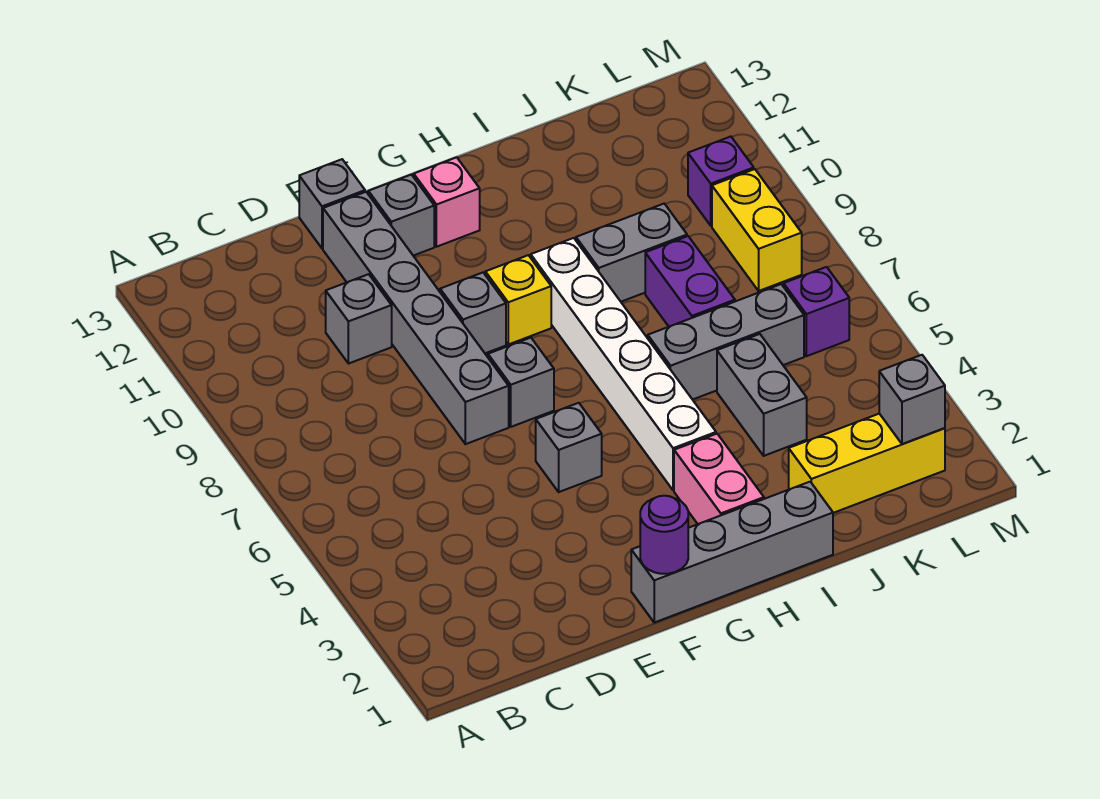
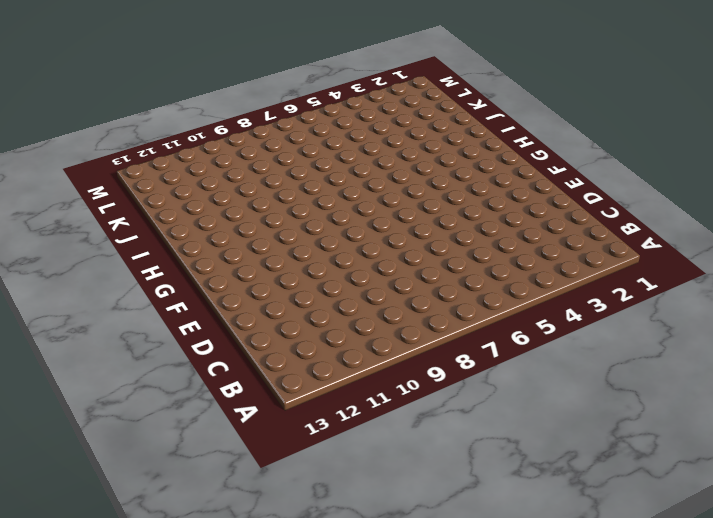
none -> grey brick D10 level 1
none -> grey brick E7:E12 level 1
none -> grey brick E13 level 1

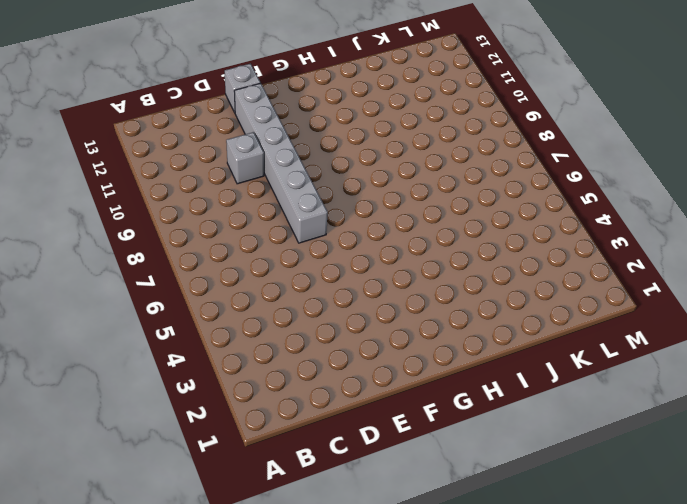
none -> grey brick F1:I1 level 1
none -> grey brick F5 level 1
none -> grey brick F7 level 1

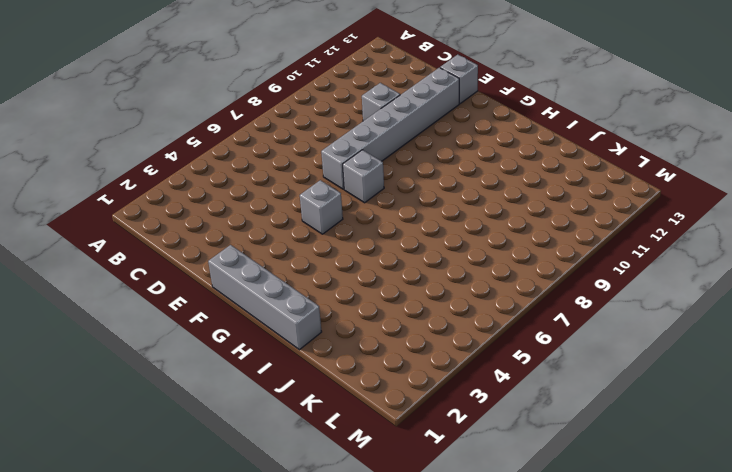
none -> grey brick F9 level 1
none -> grey brick F12 level 1
none -> yellow brick G9 level 1

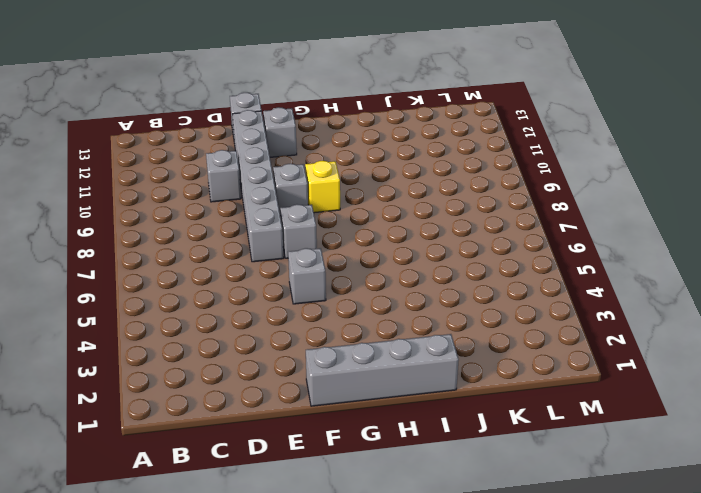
none -> pink brick G12 level 1
none -> pink brick H2:H3 level 1
none -> white brick H4:H9 level 1

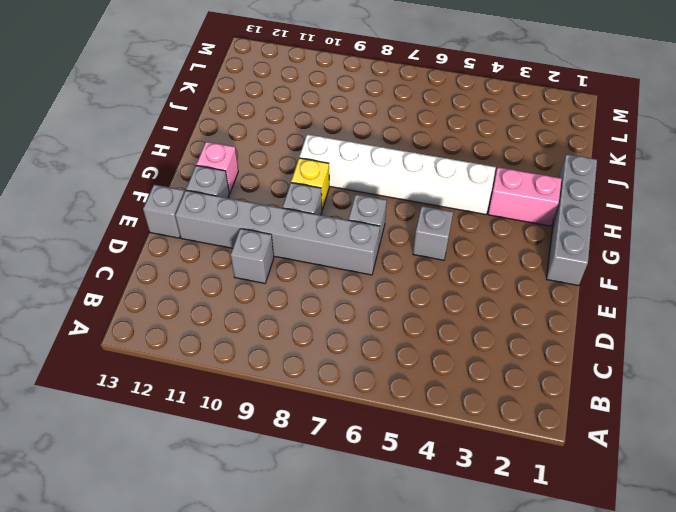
none -> grey brick I6:K6 level 1
none -> grey brick I9:J9 level 1
none -> yellow brick J2:L2 level 1

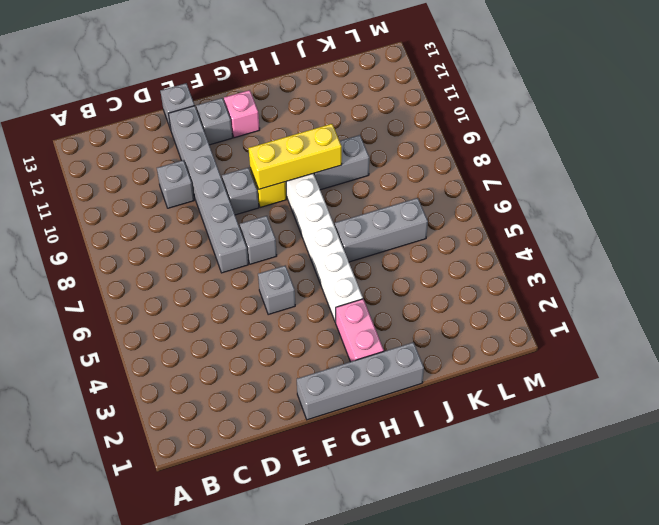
yellow brick G9:I9 level 2 -> yellow brick J2:L2 level 1
none -> grey brick J4:J5 level 1
none -> purple brick J7:J8 level 1
none -> purple brick L6 level 1

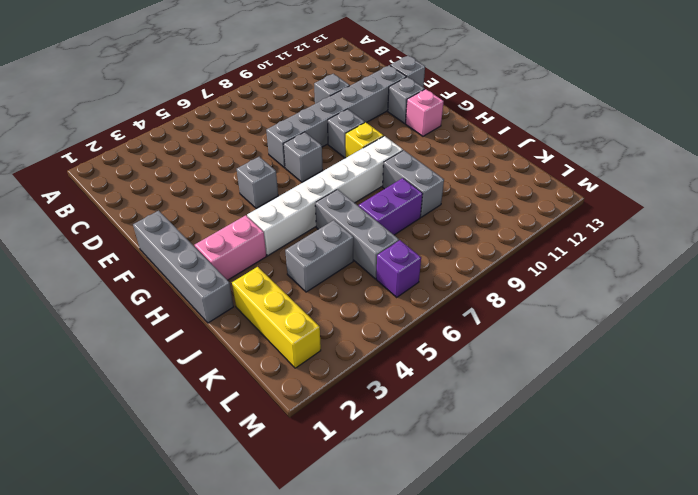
none -> yellow brick L8:L9 level 1
none -> purple brick L10 level 1
none -> purple round brick F1 level 2

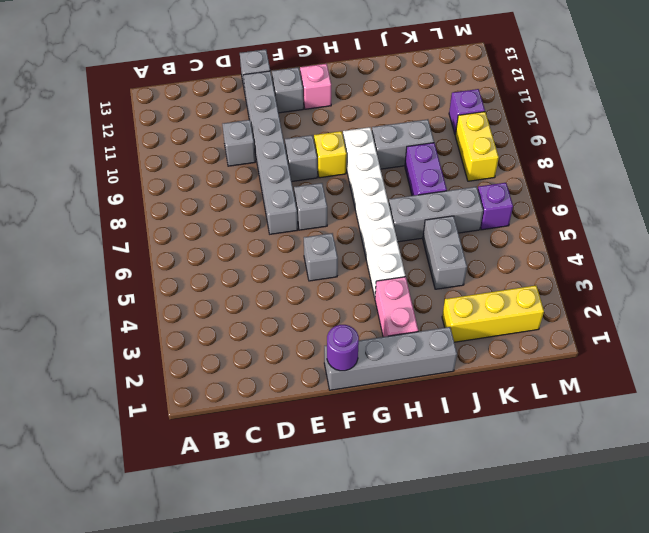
none -> grey brick L2 level 2

